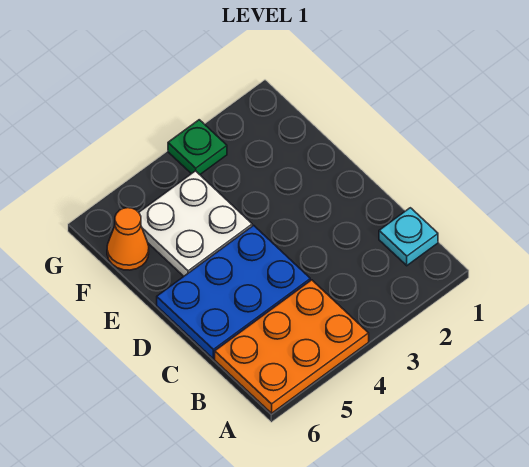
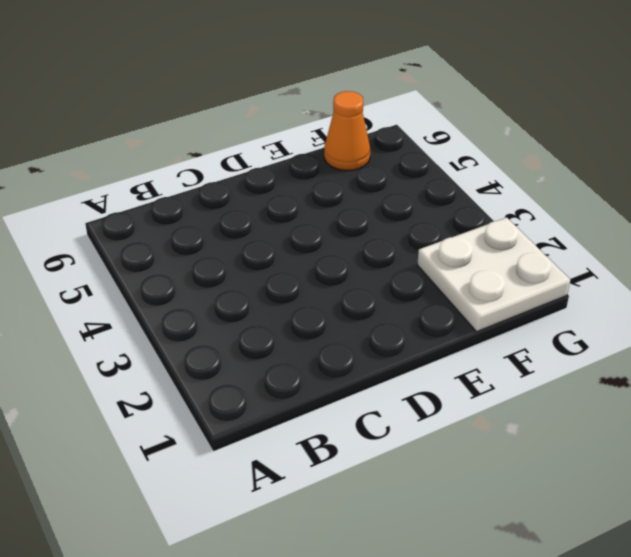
white plate F1:G2 level 1 -> white plate E4:F5 level 1
none -> orange plate A4:B6 level 1
none -> cyan plate B1 level 1

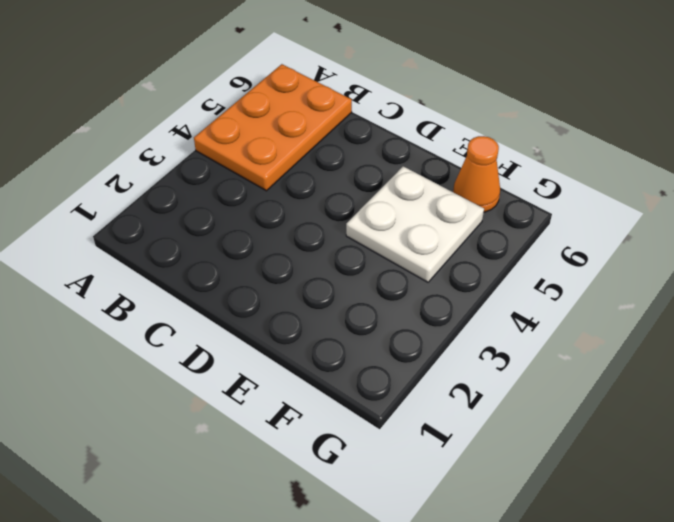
none -> cyan plate B1 level 1
none -> blue plate C4:D6 level 1

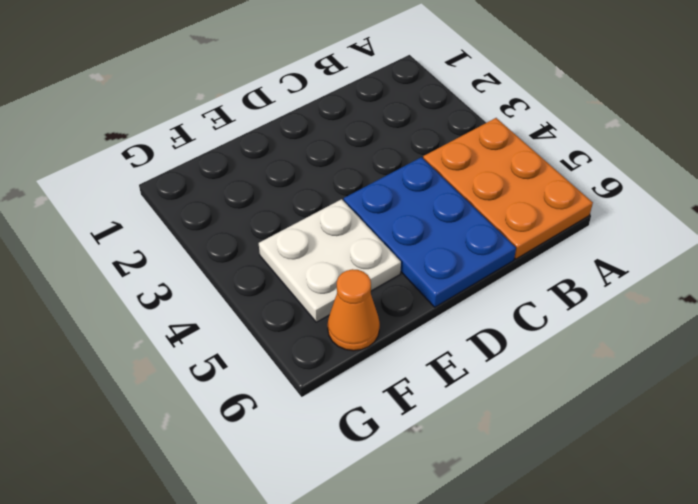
none -> cyan plate B1 level 1
none -> green plate G3 level 1

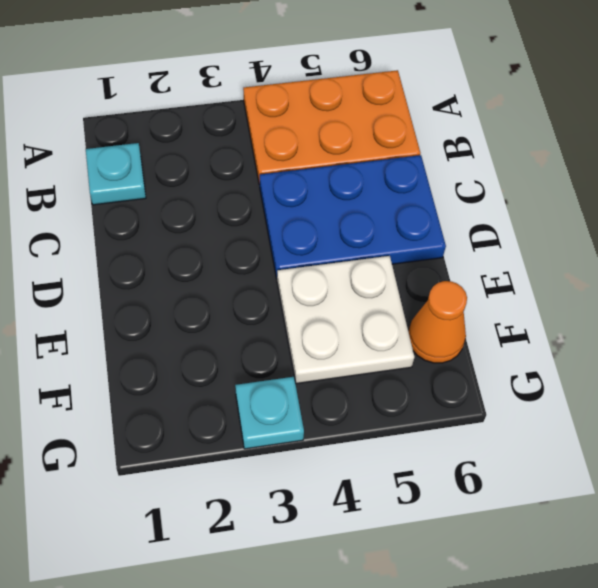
cyan plate G3 level 1 -> green plate G3 level 1

